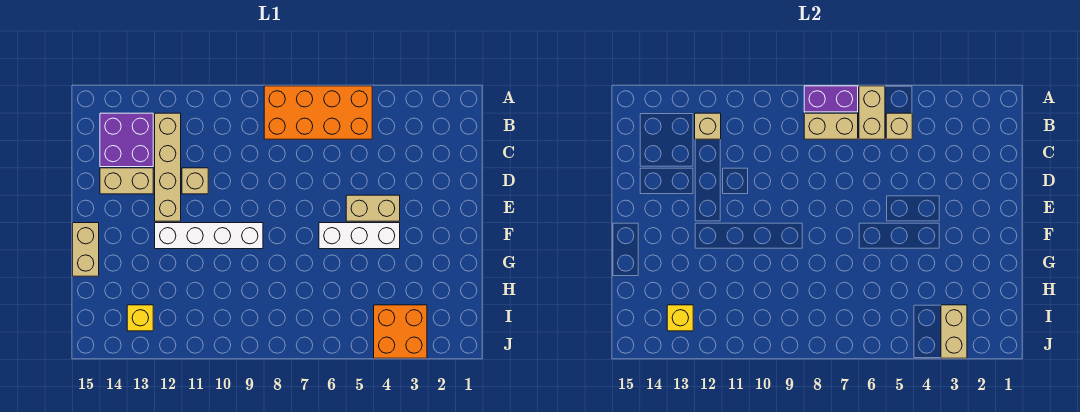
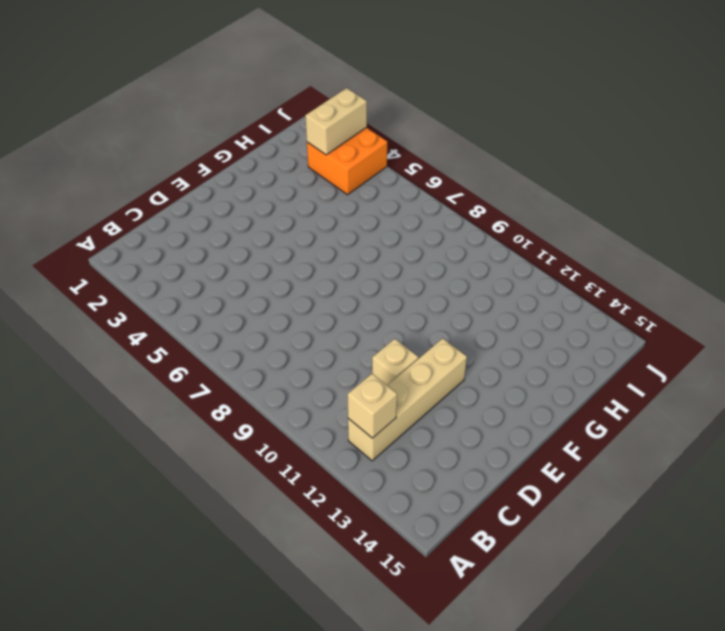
none -> orange brick A5:B8 level 1
none -> purple brick B13:C14 level 1
none -> tan brick D13:D14 level 1

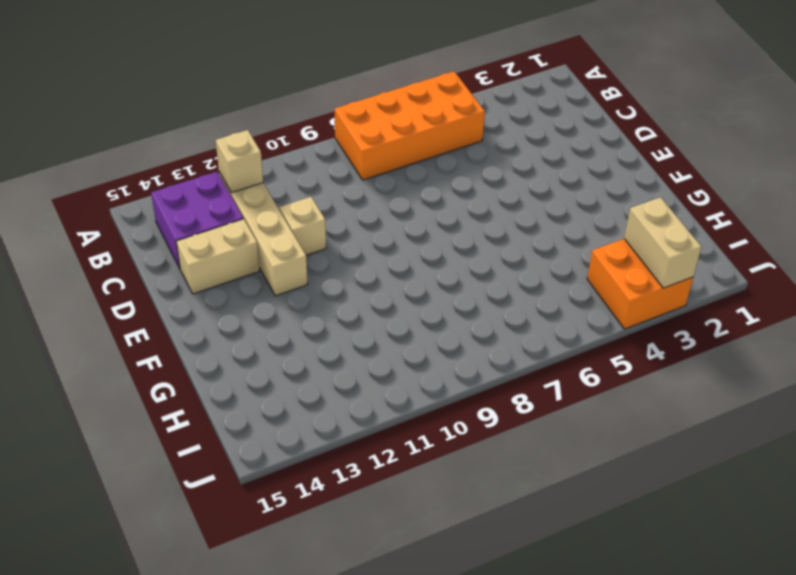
none -> tan brick E4:E5 level 1
none -> white brick F4:F6 level 1
none -> white brick F9:F12 level 1

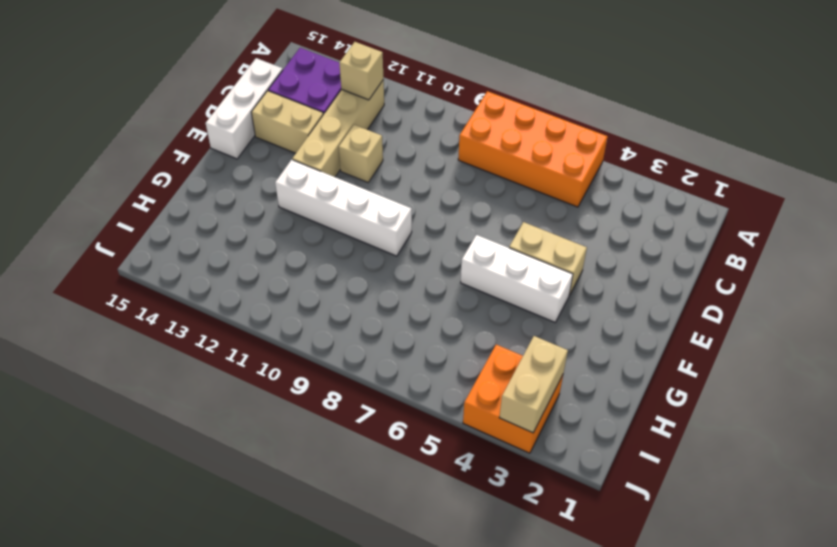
white brick C15:E15 level 1 -> none
none -> tan brick F15:G15 level 1
none -> yellow brick I13 level 1
none -> tan brick A6:B6 level 2

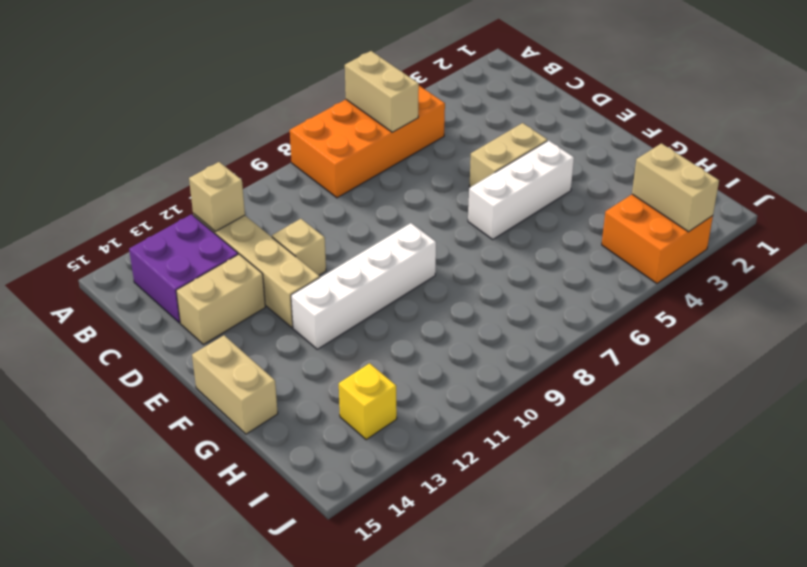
none -> purple brick A7:A8 level 2
none -> tan brick B5 level 2
none -> tan brick B7:B8 level 2

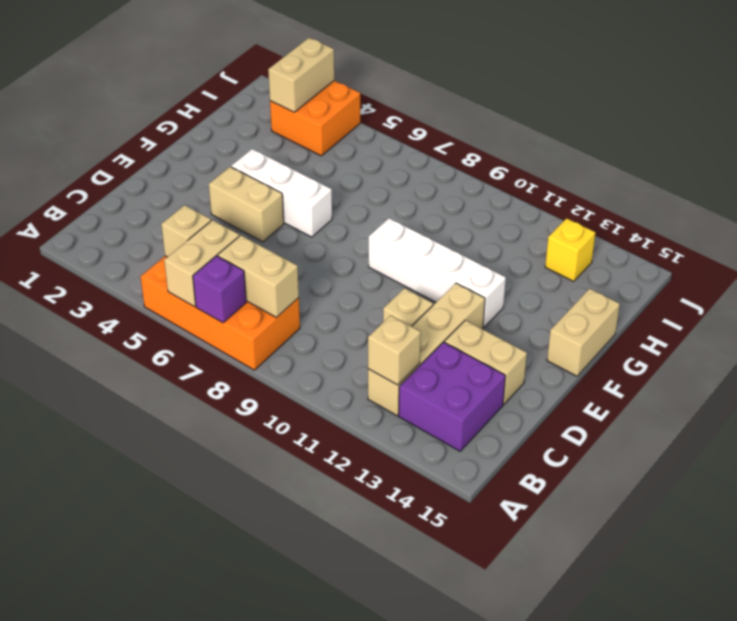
purple brick A7 level 2 -> purple brick A7:A8 level 2
none -> yellow brick I13 level 2

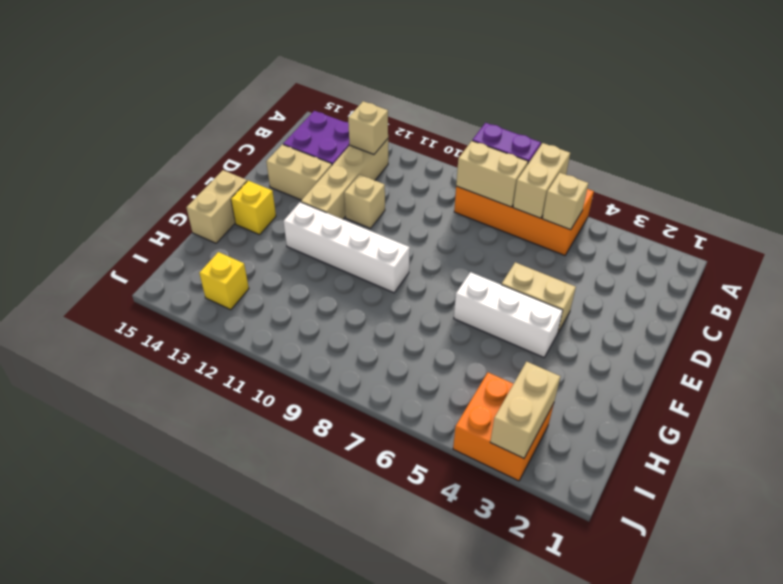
yellow brick F14 level 1 -> yellow brick I13 level 2

